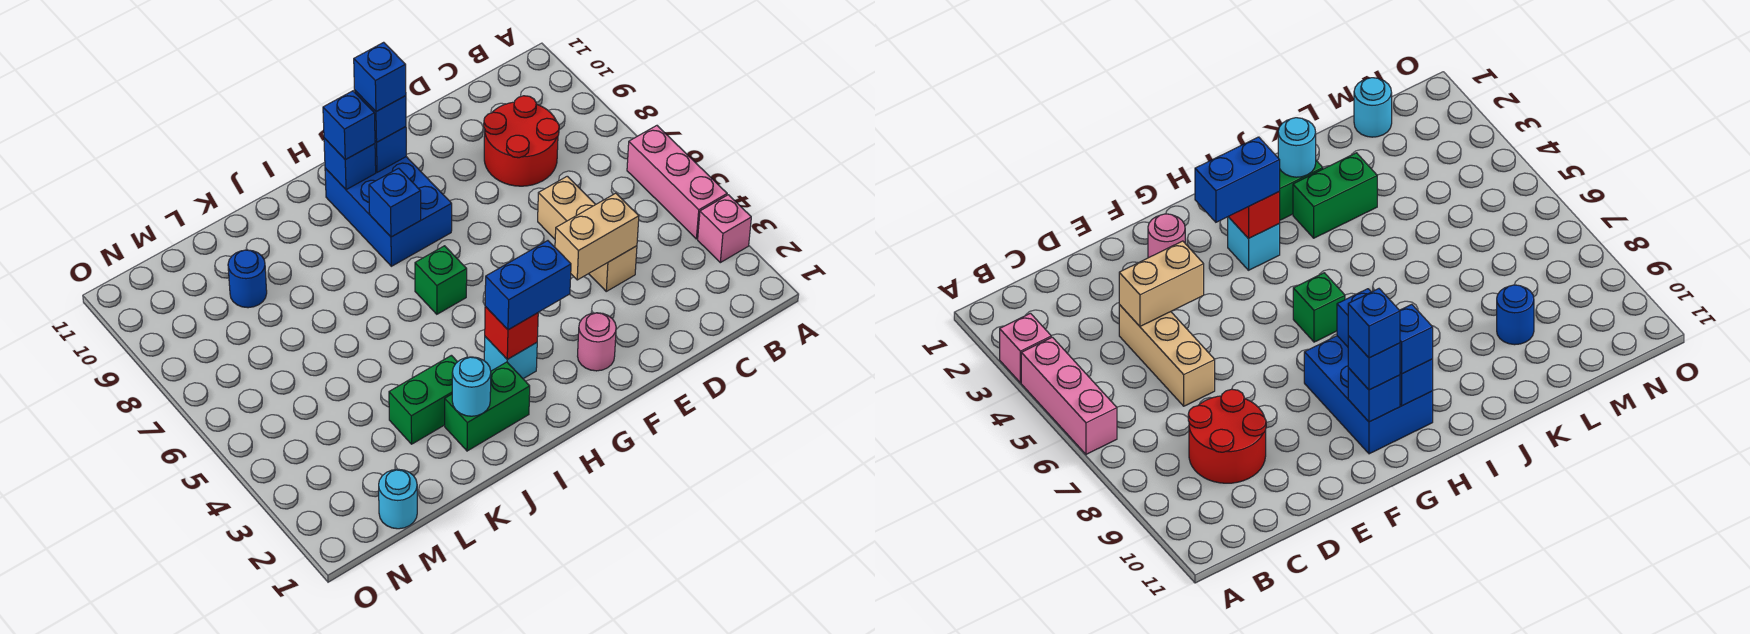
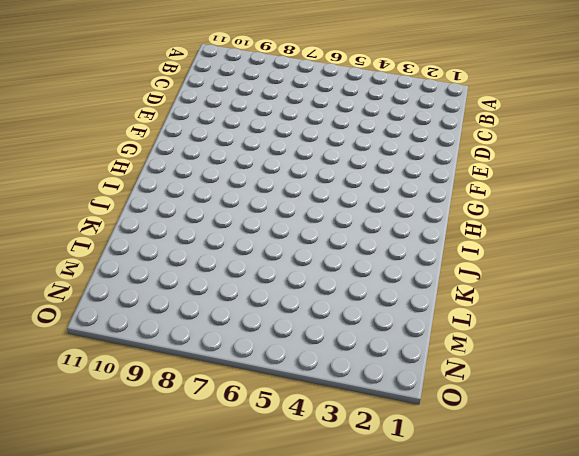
none -> pink brick A3 level 1
none -> pink brick A4:A6 level 1
none -> red round brick C8:D9 level 1

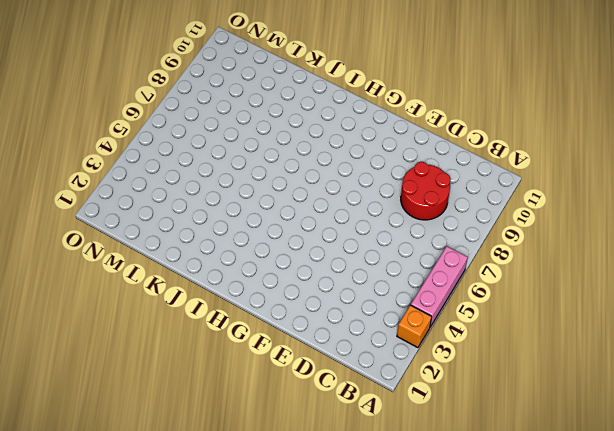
orange brick A3 level 1 -> pink brick A3 level 1
none -> tan brick D4:D6 level 1
none -> pink round brick F2 level 1
none -> blue brick G8:H10 level 1

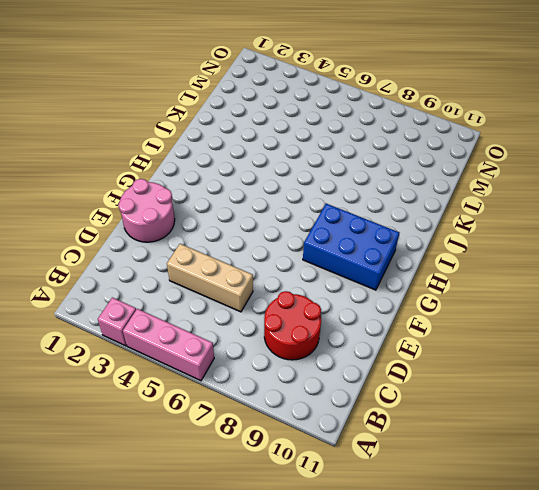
pink round brick E1:F2 level 1 -> pink round brick F2 level 1
none -> cyan brick H3 level 1
none -> green brick H6 level 1
none -> green brick I2:J2 level 1

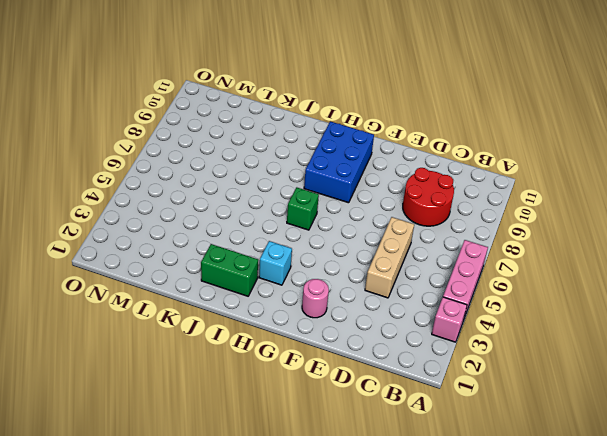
none -> green brick J3:K3 level 1
none -> blue round brick L9 level 1
none -> cyan round brick M1 level 1

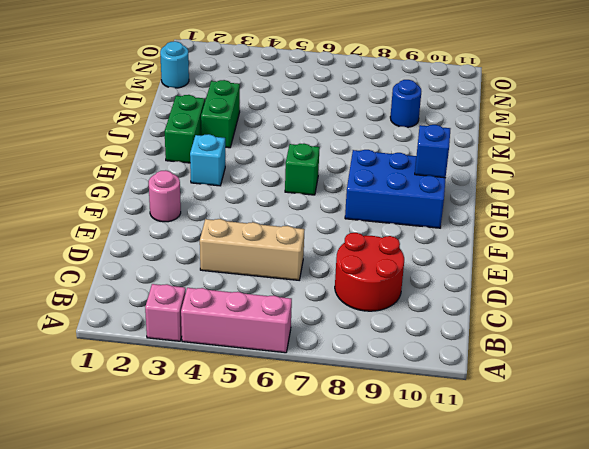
none -> tan brick D4:E4 level 2
none -> blue brick G10 level 2
none -> red brick H3 level 2

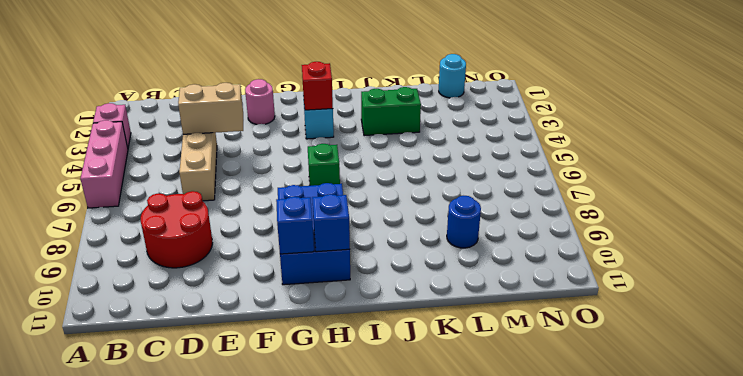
none -> green brick I2:J2 level 1
none -> blue brick H8 level 2
none -> cyan round brick J2 level 2

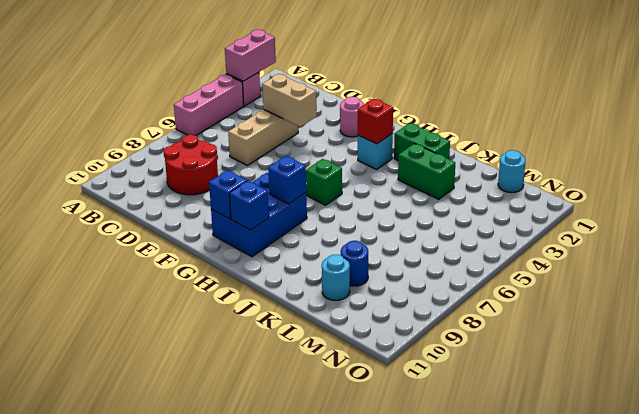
pink brick A2:A3 level 2 -> none
cyan round brick L10 level 1 -> cyan round brick J2 level 2
none -> blue brick G3:H3 level 3
none -> blue brick G10 level 3
none -> blue brick H10 level 3

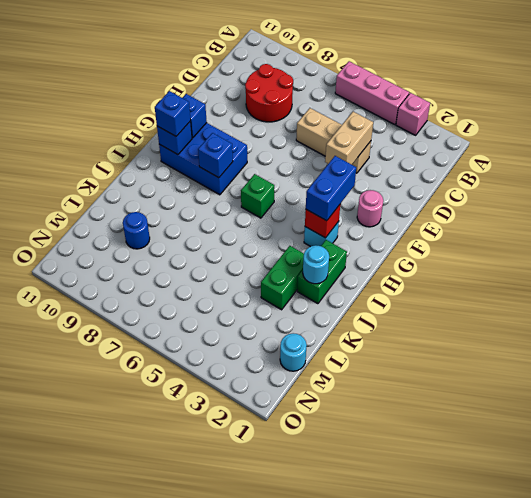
none -> blue brick G10 level 3
none -> blue brick G10 level 4

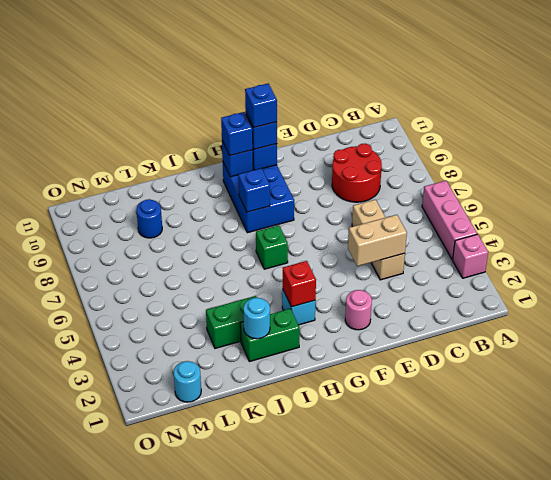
none -> blue brick G3:H3 level 3

